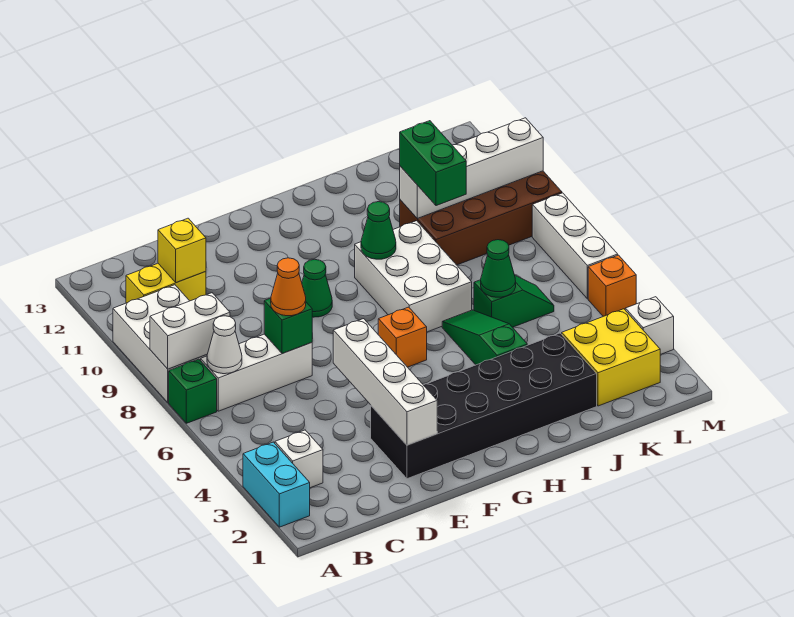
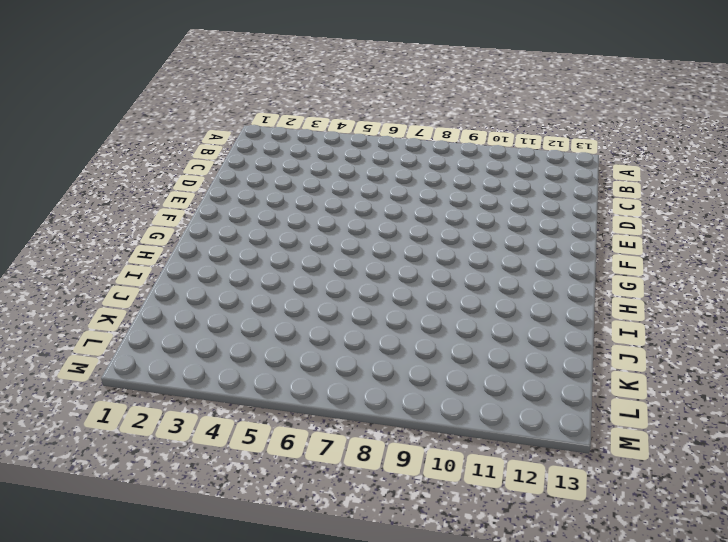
none -> cyan brick A2:A3 level 1
none -> green brick A7 level 1
none -> white brick A8:B10 level 1

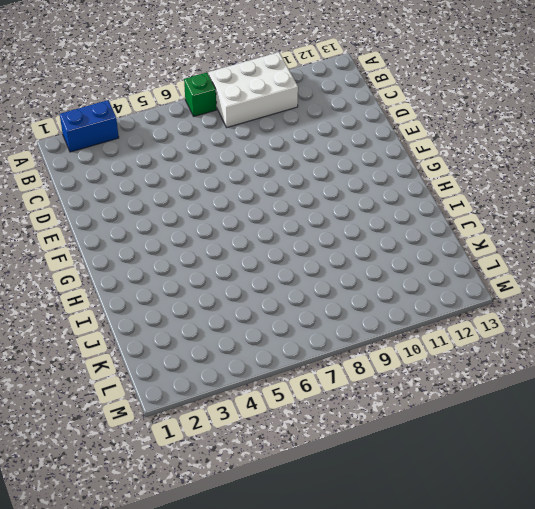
blue brick A2:A3 level 1 -> cyan brick A2:A3 level 1
none -> white brick B3 level 1
none -> white brick B7:D7 level 1
none -> yellow brick B11:C11 level 1

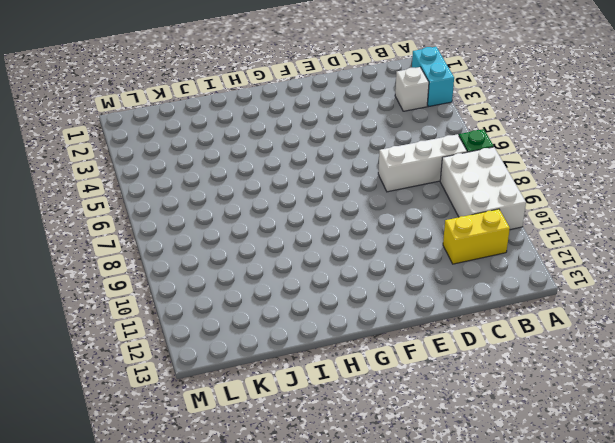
none -> black brick E2:J3 level 1
none -> green cone F9 level 1
none -> orange brick G6 level 1

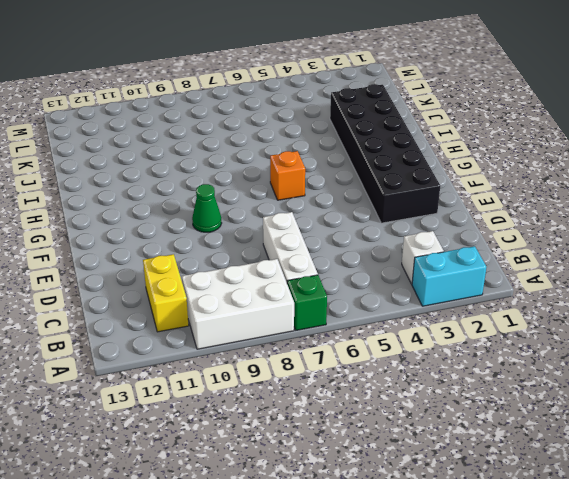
none -> white brick H7:I9 level 1
none -> green slope I4:I6 level 1 top 4
none -> green slope J6:K6 level 1 top J

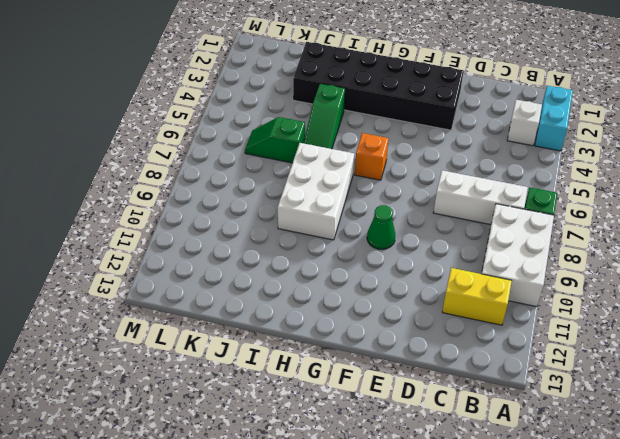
none -> brown brick J9:M10 level 1
none -> yellow brick K2:L3 level 1
none -> white brick M3 level 1

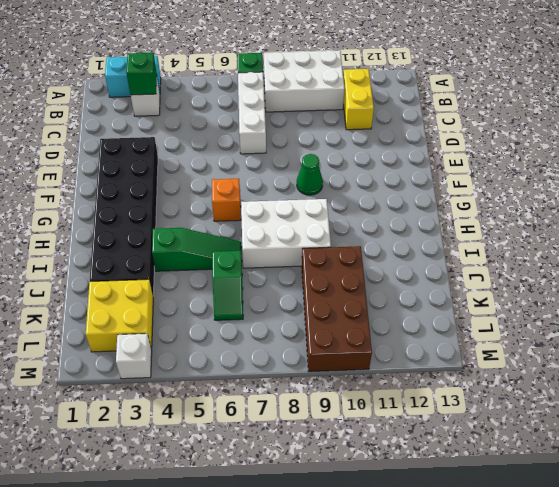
green brick B3 level 2 -> green brick D7 level 2
none -> orange brick M5 level 1
none -> white brick M6:M8 level 1
none -> white brick A8:B8 level 2

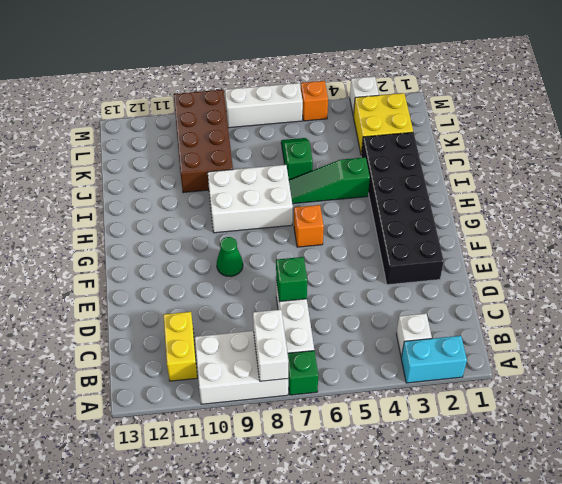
none -> white cone B7 level 2
none -> yellow brick C11 level 2
none -> white brick E2:E5 level 2

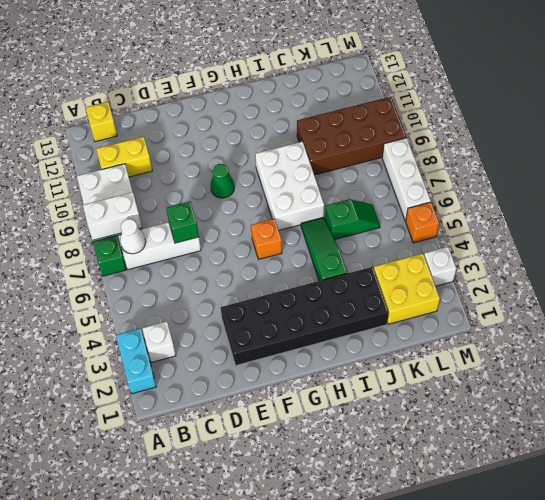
yellow brick B13 level 1 -> yellow brick C11 level 2
none -> white brick E2:E5 level 2
none -> green cone H9 level 2
none -> green cone J6 level 2

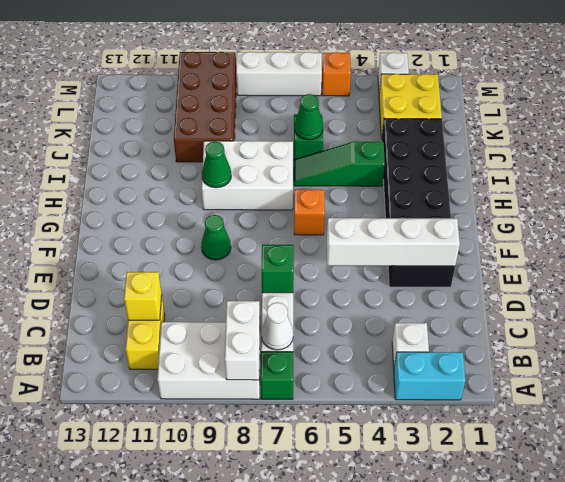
none -> white brick J10:M10 level 2
none -> orange cone D7 level 3
none -> green brick J9:J10 level 3

